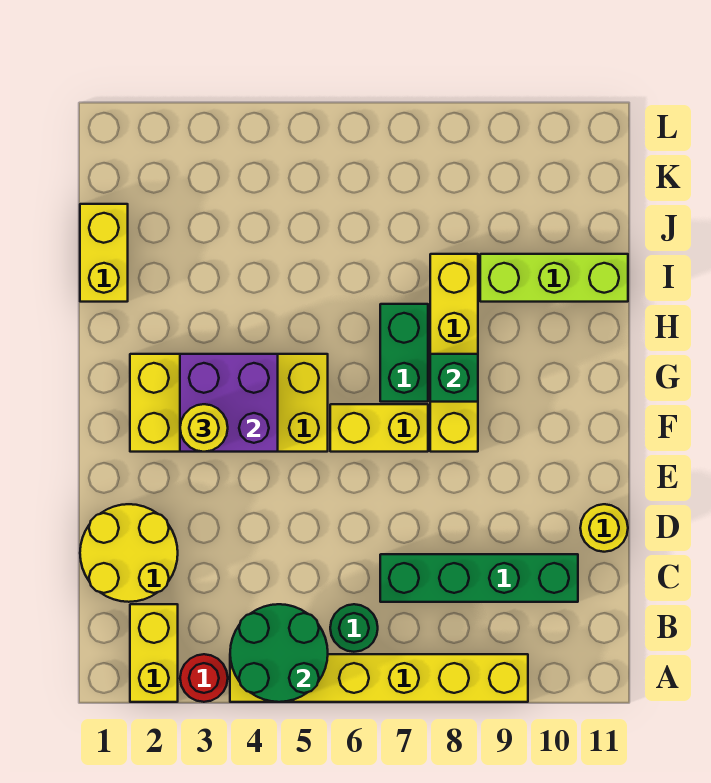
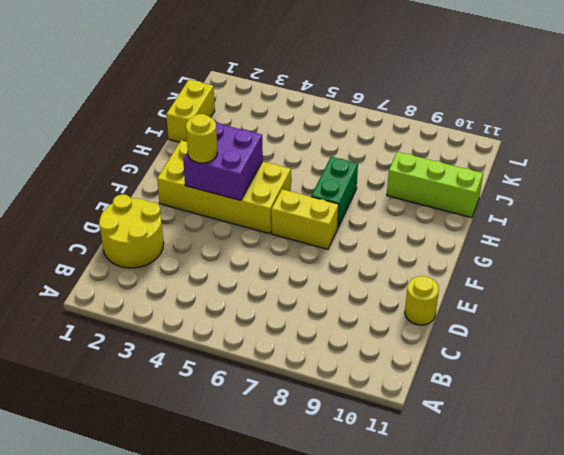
none -> yellow brick A2:B2 level 1
none -> red round brick A3 level 1
none -> yellow brick A4:A9 level 1

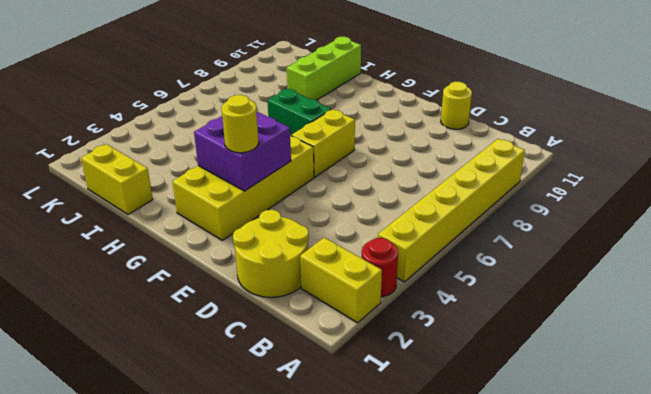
none -> green round brick B6 level 1
none -> green brick C7:C10 level 1
none -> yellow brick F8:I8 level 1

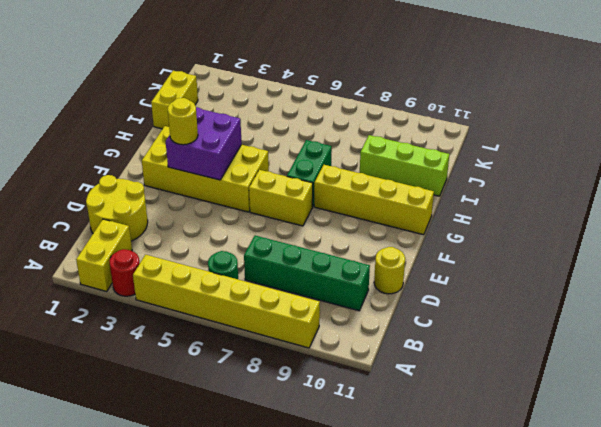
yellow brick G8:G11 level 1 -> yellow brick F8:I8 level 1
none -> green round brick A4:B5 level 2
none -> green brick G8 level 2

